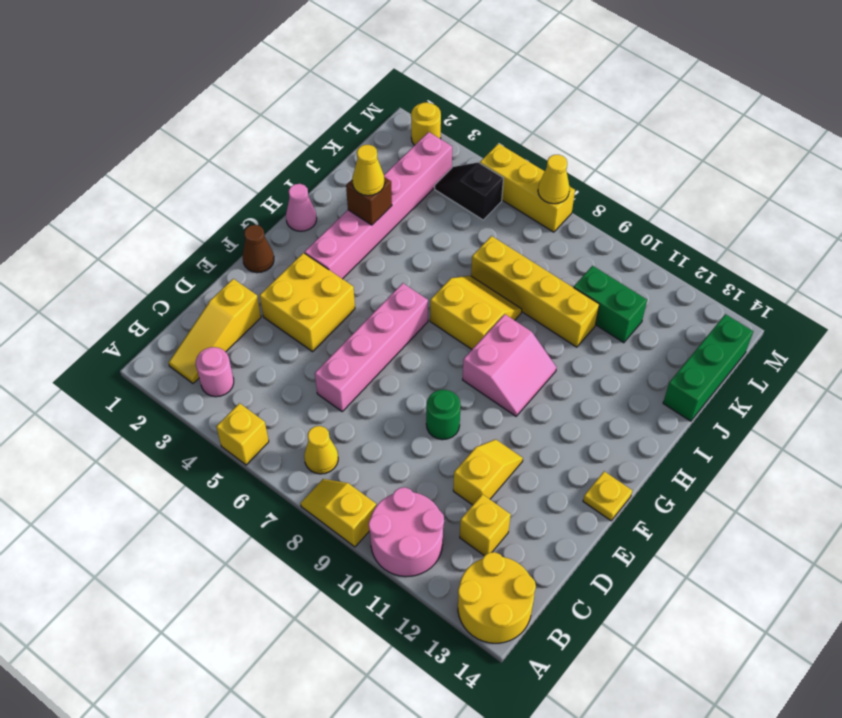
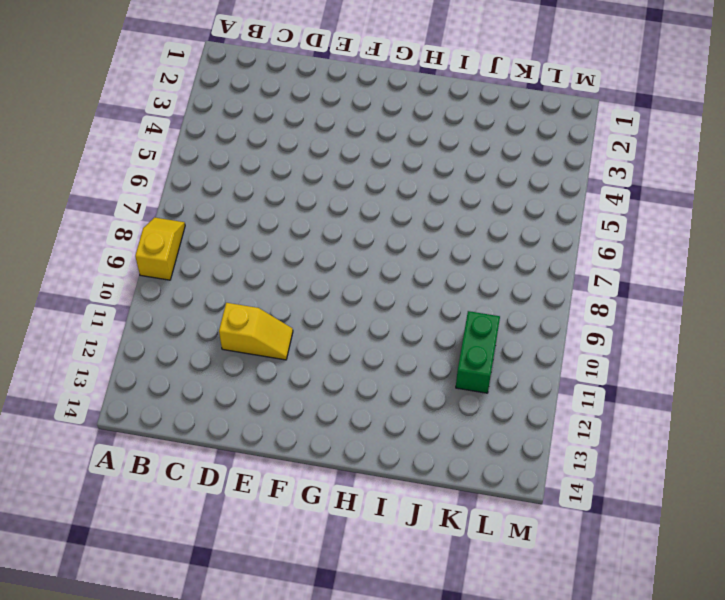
none -> yellow brick A5 level 1
none -> pink round brick A10:B11 level 1
none -> yellow round brick A13:B14 level 1

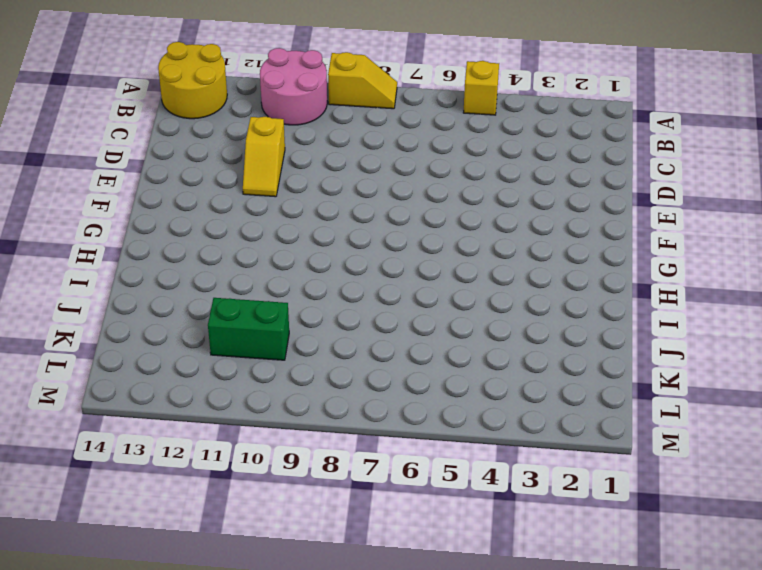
none -> yellow slope B2:D2 level 1 top D
none -> pink round brick B3 level 1
none -> yellow cone B7 level 1

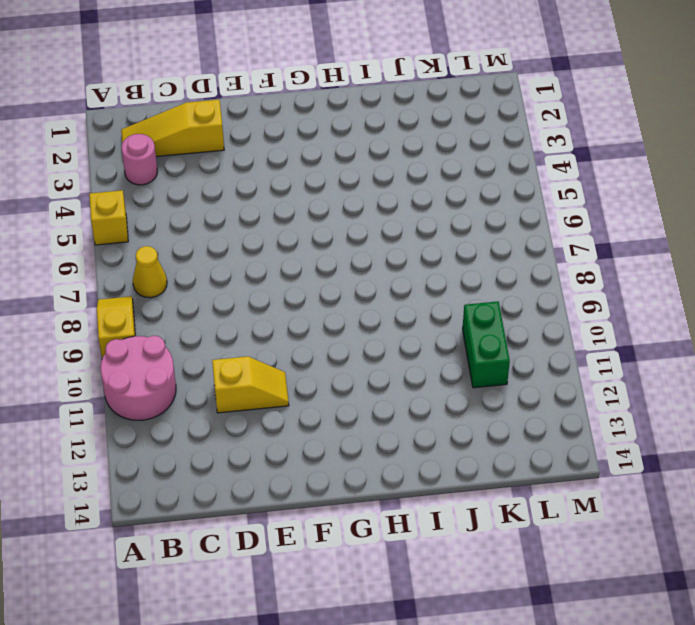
none -> yellow round brick A13:B14 level 1
none -> yellow brick C12 level 1
none -> pink brick D6:G6 level 1

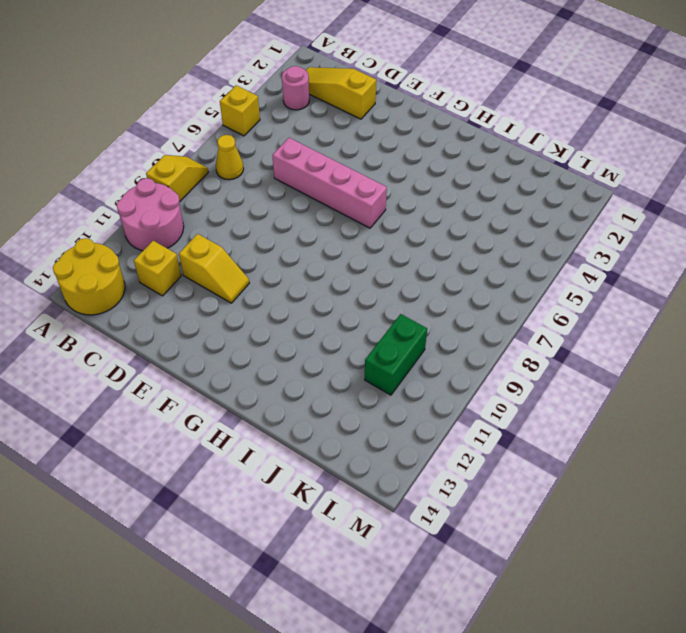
none -> yellow brick E3:F4 level 1
none -> green round brick E9 level 1
none -> brown cone F1 level 1

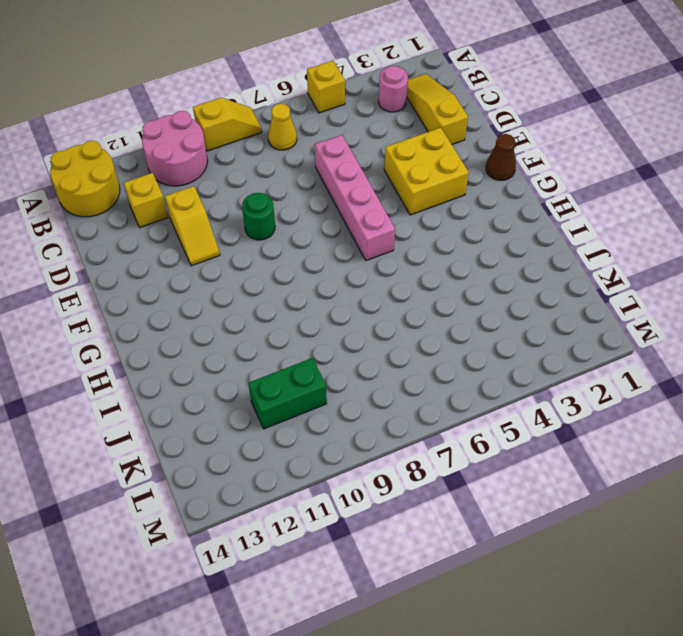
none -> yellow plate F14 level 1
none -> pink brick G3:L3 level 1
none -> pink slope G9:H10 level 1 top 9

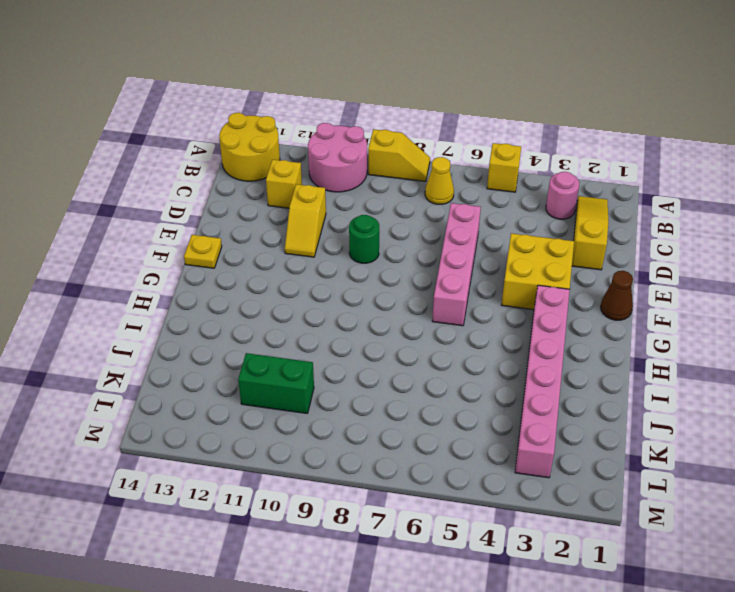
none -> pink slope G9:H10 level 1 top 9
none -> pink cone H1 level 1
none -> yellow slope H7:I8 level 1 top H

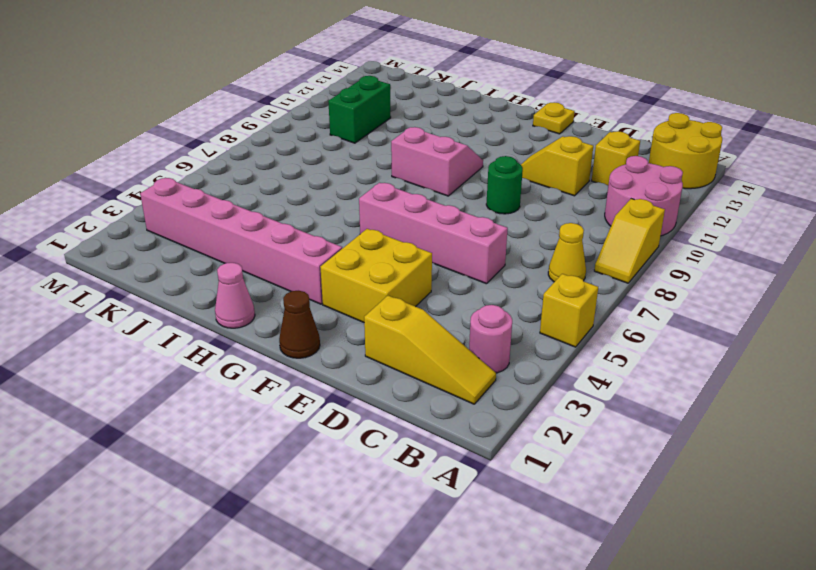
none -> yellow slope H7:I8 level 1 top H
none -> yellow brick J7:J10 level 1
none -> green brick J14:L14 level 1

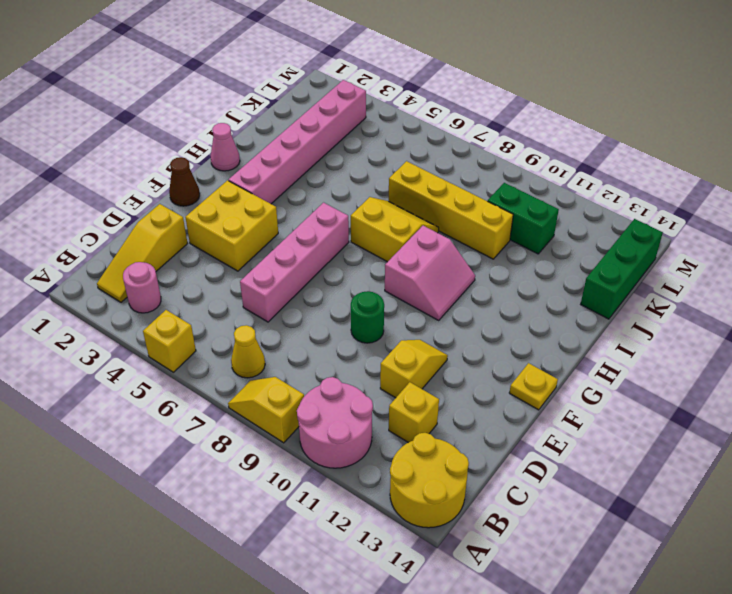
none -> black slope L4:L5 level 1 top 5
none -> yellow round brick M2 level 1
none -> yellow brick M5:M7 level 1

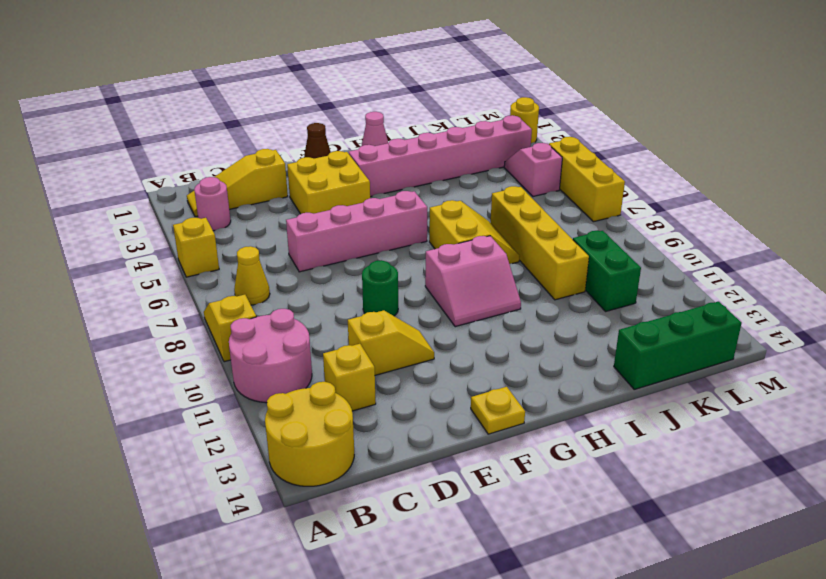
pink slope L4:L5 level 1 top 5 -> black slope L4:L5 level 1 top 5
none -> brown brick I3 level 2
none -> yellow cone M7 level 2
none -> yellow cone I3 level 3

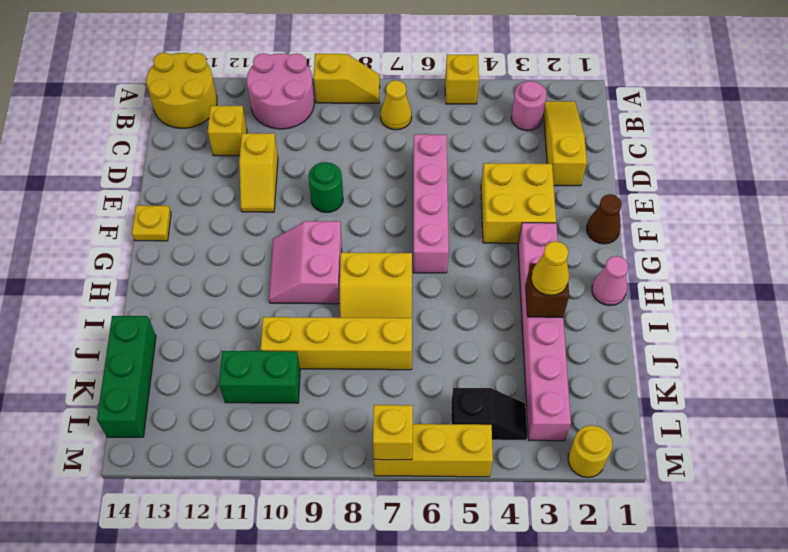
yellow brick M7 level 2 -> yellow cone M7 level 2

